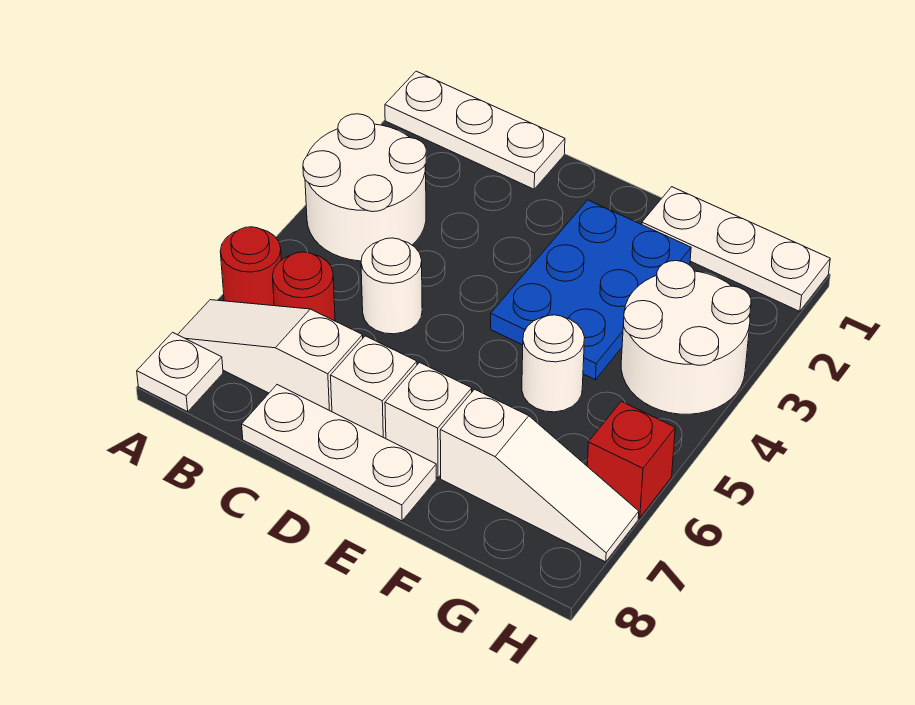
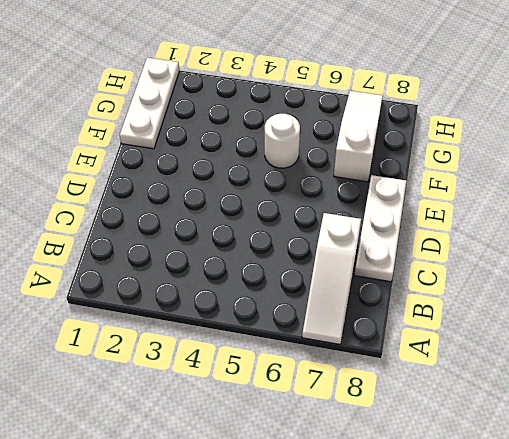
none -> white plate A1:C1 level 1
none -> white round brick A3:B4 level 1
none -> red round brick A6 level 1

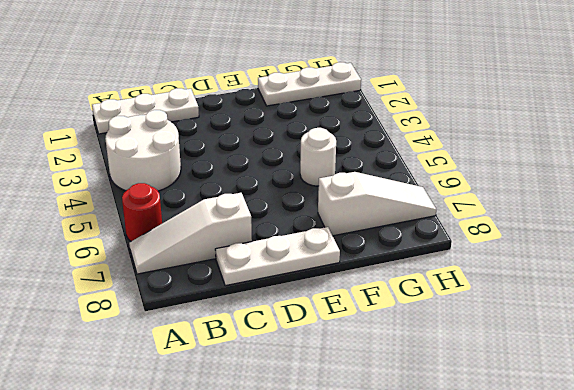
none -> white plate A8 level 1
none -> red round brick B6 level 1
none -> white round brick C5 level 1

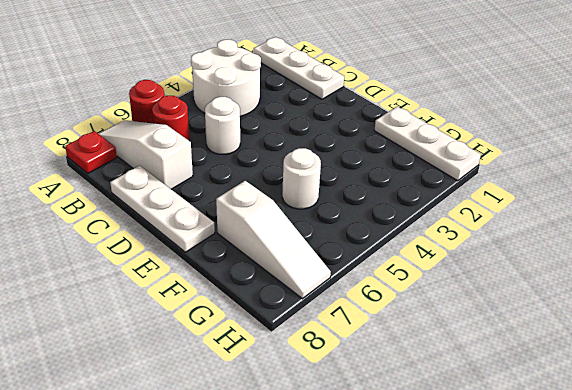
red plate A8 level 1 -> white plate A8 level 1
none -> white brick D7 level 1
none -> blue plate E2:F4 level 1
none -> white brick E7 level 1

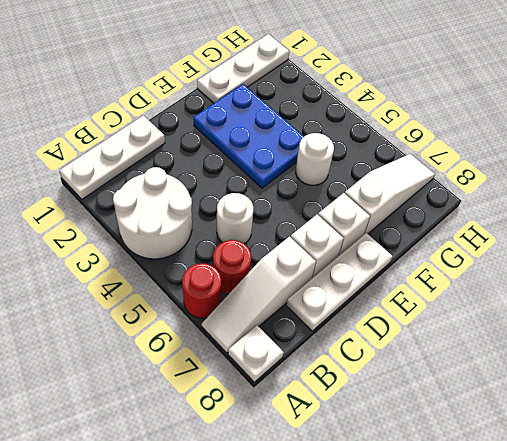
none -> white round brick G3:H4 level 1
none -> red brick H6 level 1

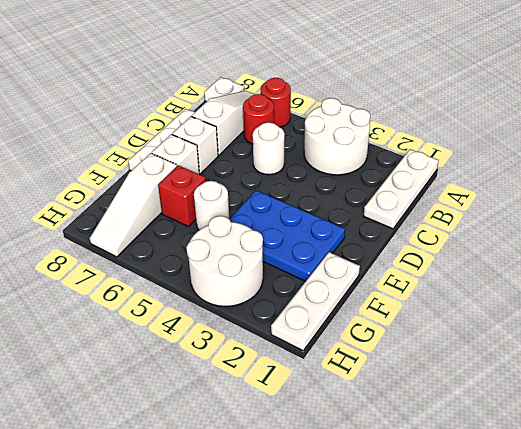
red brick F6 level 1 -> red brick H6 level 1

